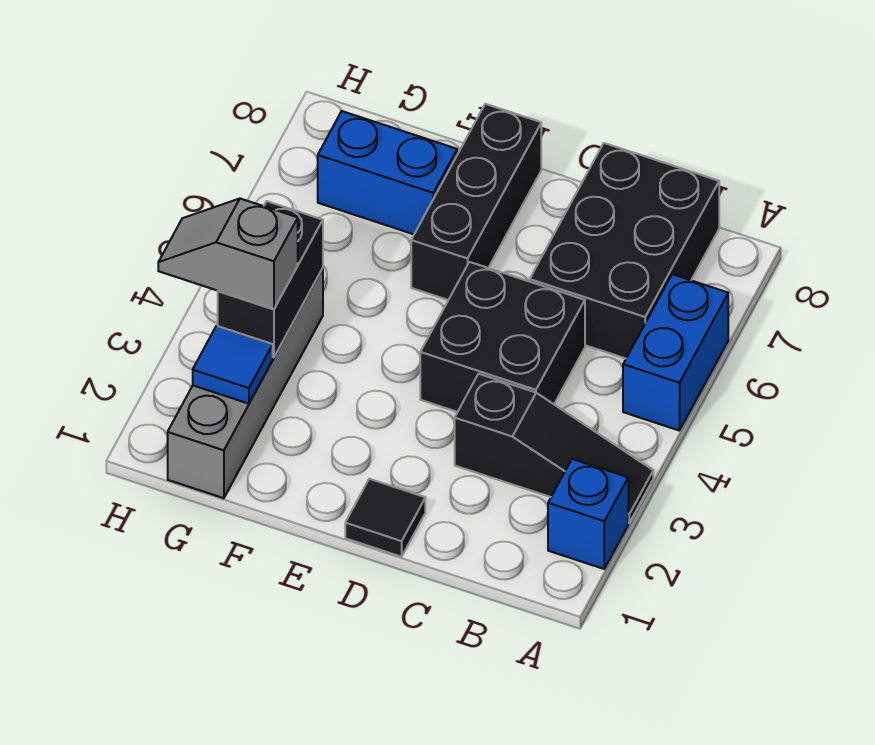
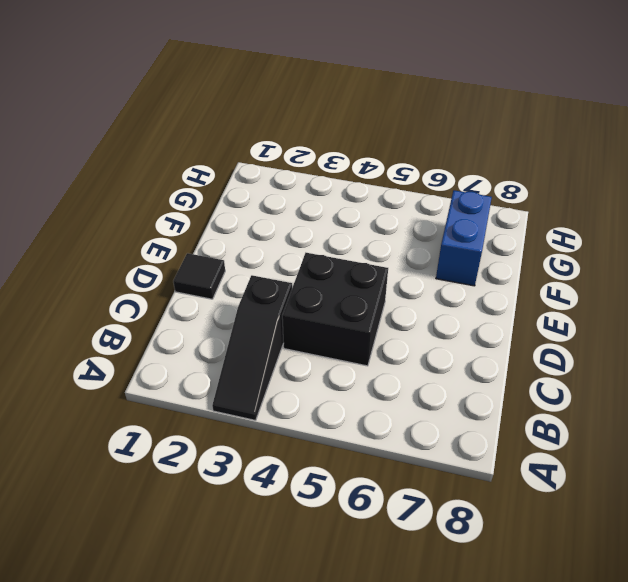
none -> blue brick A2 level 1
none -> blue brick A5:A6 level 1
none -> black brick B6:C8 level 1

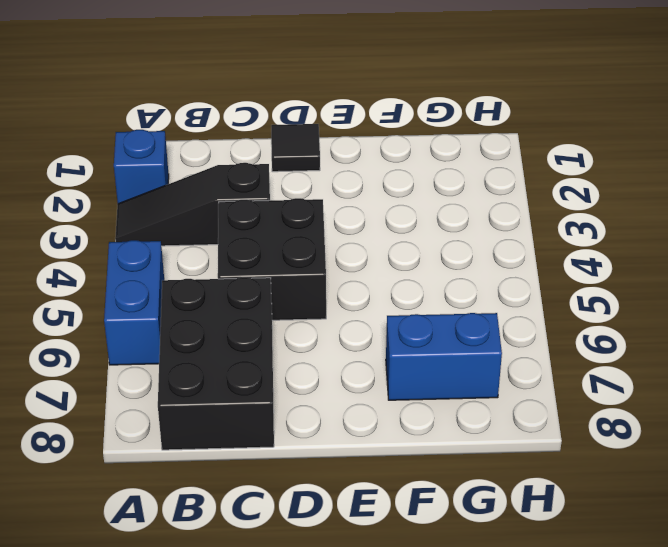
none -> black brick E6:E8 level 1
none -> grey brick G1:G4 level 1
none -> blue tile G2 level 2

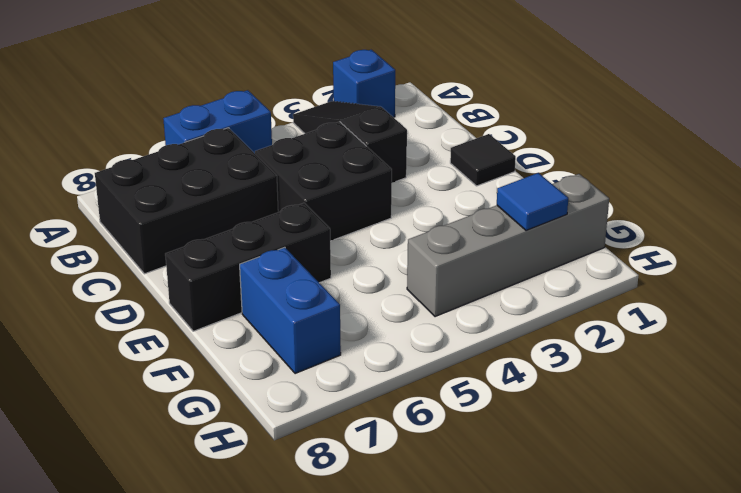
none -> black brick G3:G4 level 2
none -> grey slope G3:H3 level 3 top G

